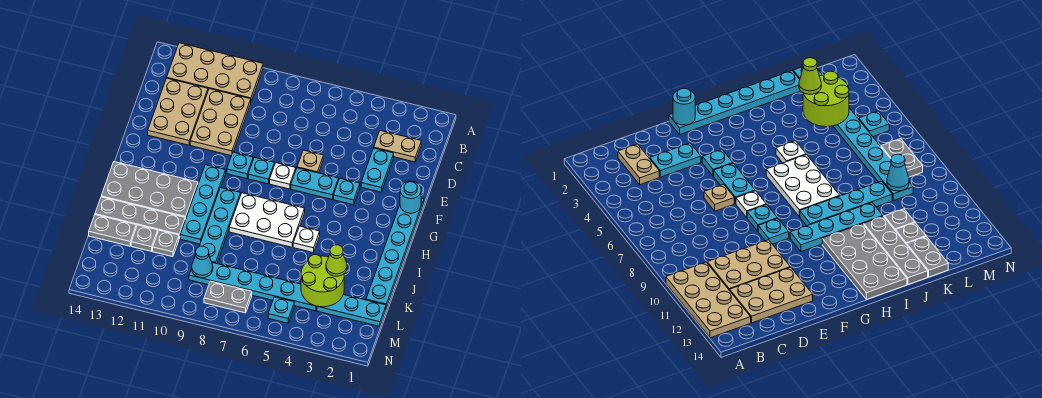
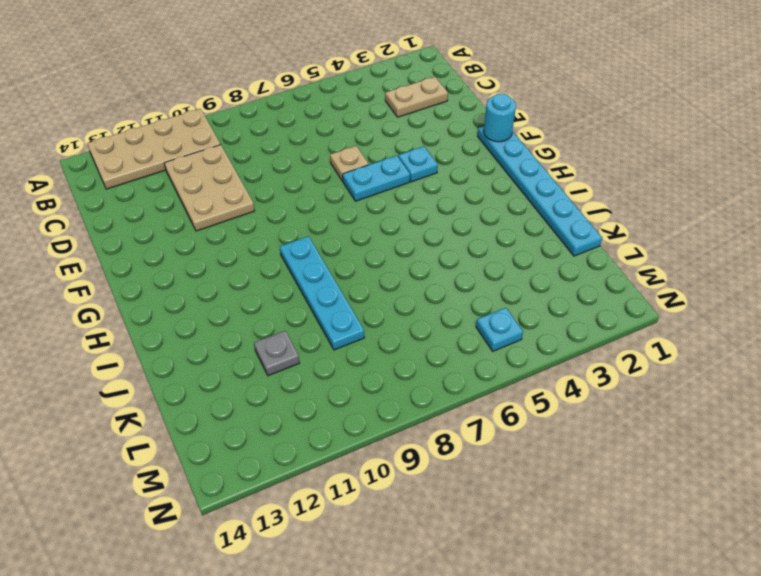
none -> tan plate C12:E13 level 1
none -> cyan plate D3:E3 level 1
none -> white plate F7 level 1

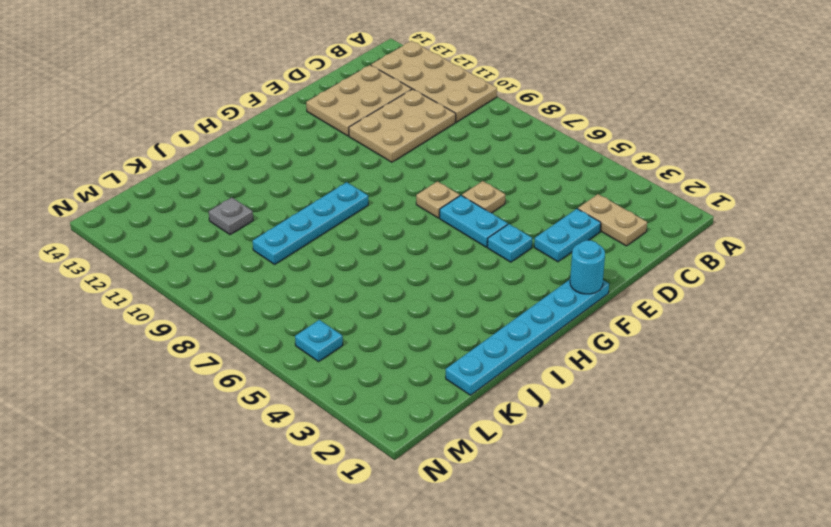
tan plate F7 level 1 -> white plate F7 level 1
none -> cyan plate F8 level 1
none -> cyan plate F9 level 1
none -> cyan plate G10:J10 level 1

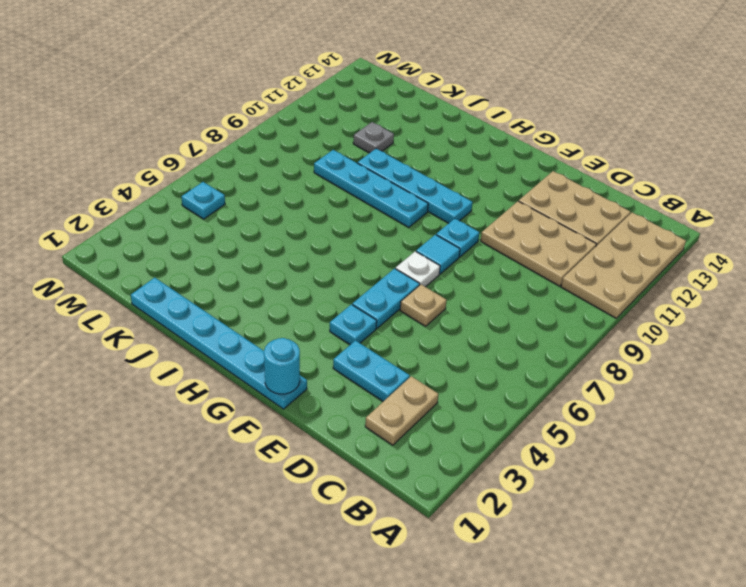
cyan tile F8 level 1 -> cyan plate F8 level 1
none -> white plate H6:I8 level 1
none -> grey plate H11:I14 level 1
none -> white plate I5 level 1

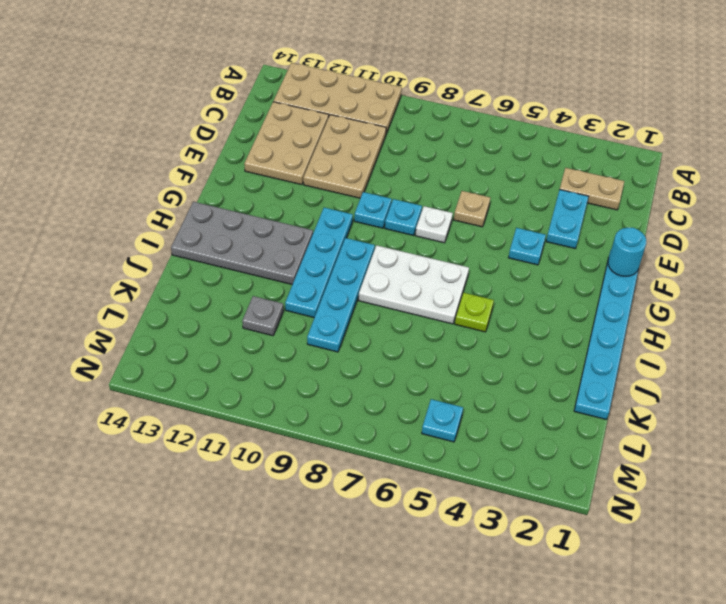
lime plate I5 level 1 -> white plate I5 level 1
none -> cyan plate F5:F6 level 1
none -> grey plate J11:J14 level 1
none -> grey plate K12 level 1

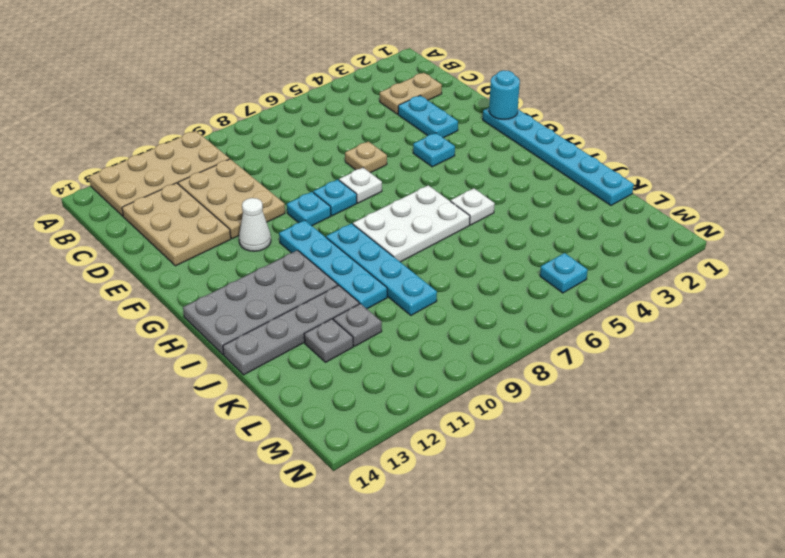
white cone F11 level 1 -> none
none -> cyan plate F5:F6 level 1
none -> grey plate K13:K14 level 1
none -> cyan plate L1:L3 level 1

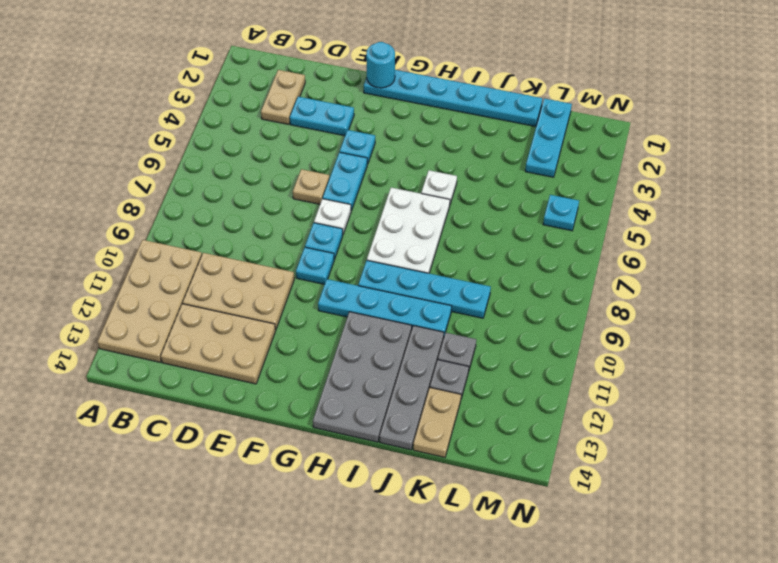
tan plate K13:K14 level 1 -> grey plate K13:K14 level 1
none -> cyan plate L4:L9 level 1
none -> grey plate M7:M8 level 1
none -> lime round brick K3:L4 level 2

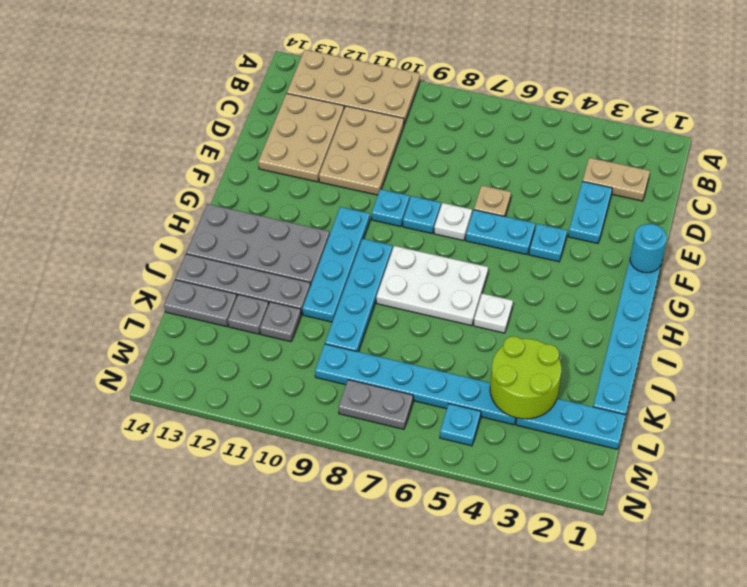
none -> cyan cone L9 level 2
none -> lime cone K3 level 3

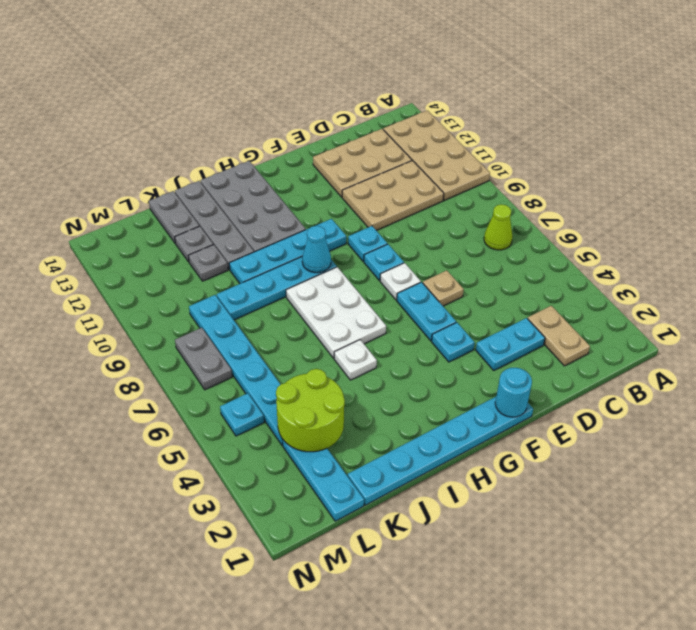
lime cone B7 level 1 -> lime cone K3 level 3
cyan cone H9 level 2 -> cyan cone L9 level 2

